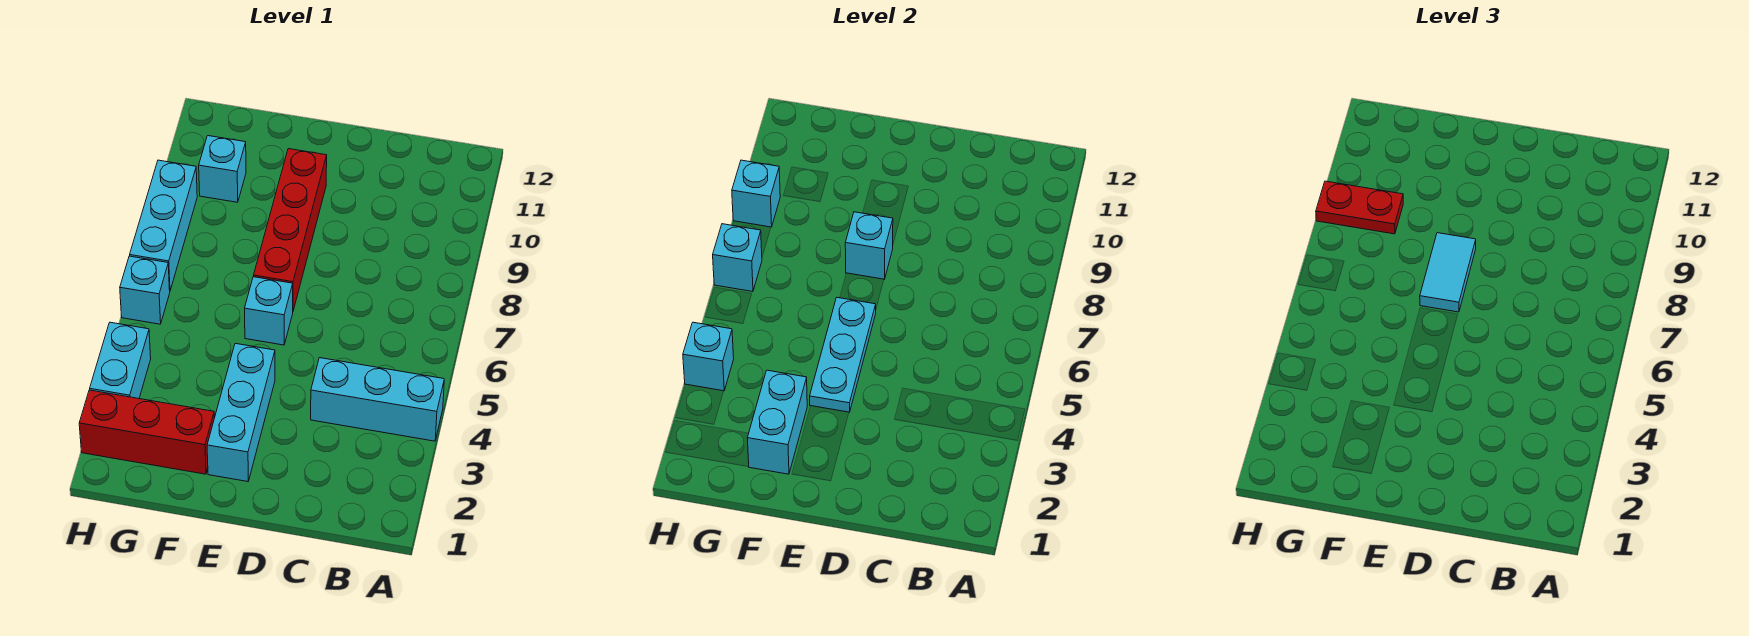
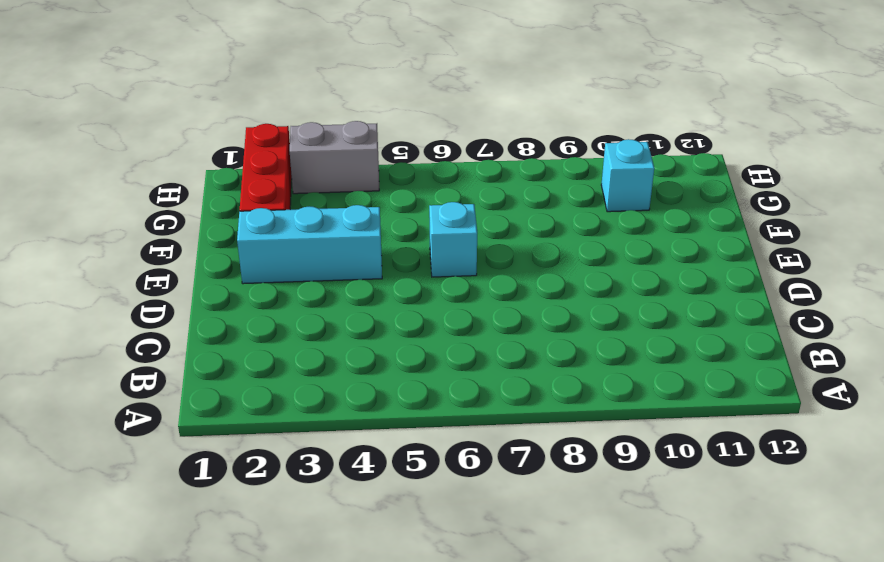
grey brick H3:H4 level 1 -> cyan brick H3:H4 level 1
none -> cyan brick A4:C4 level 1
none -> red brick E7:E10 level 1
none -> cyan brick H6 level 1

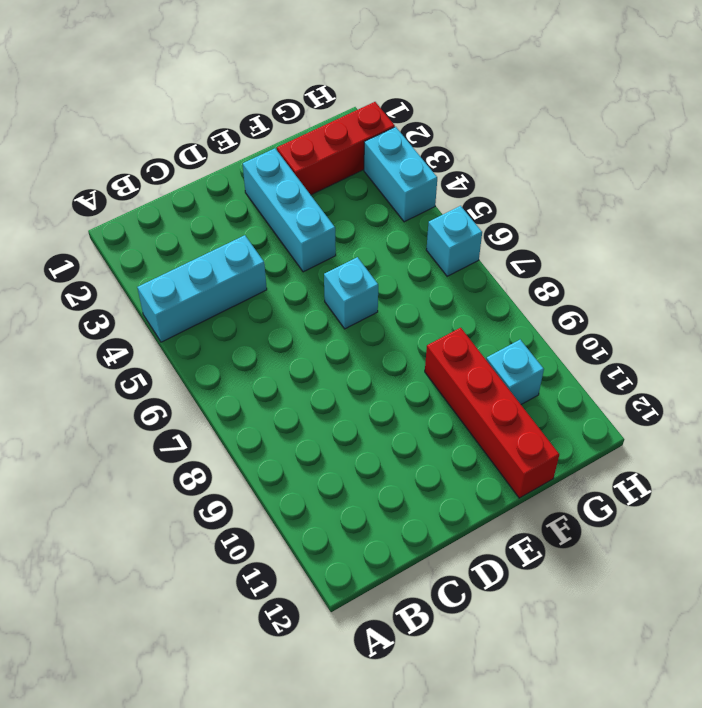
red brick F9:F12 level 1 -> red brick E7:E10 level 1
none -> cyan brick H7:H9 level 1
none -> cyan plate E4:E6 level 2
none -> cyan brick E8 level 2

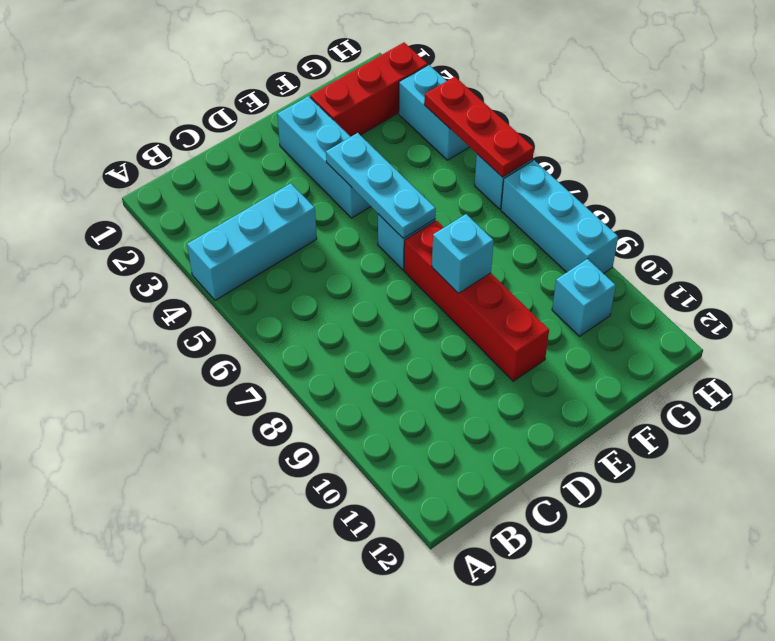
red plate H4:H6 level 2 -> cyan brick H4 level 2
none -> cyan brick F2:F3 level 2
none -> cyan brick H7 level 2
none -> cyan brick H9 level 2

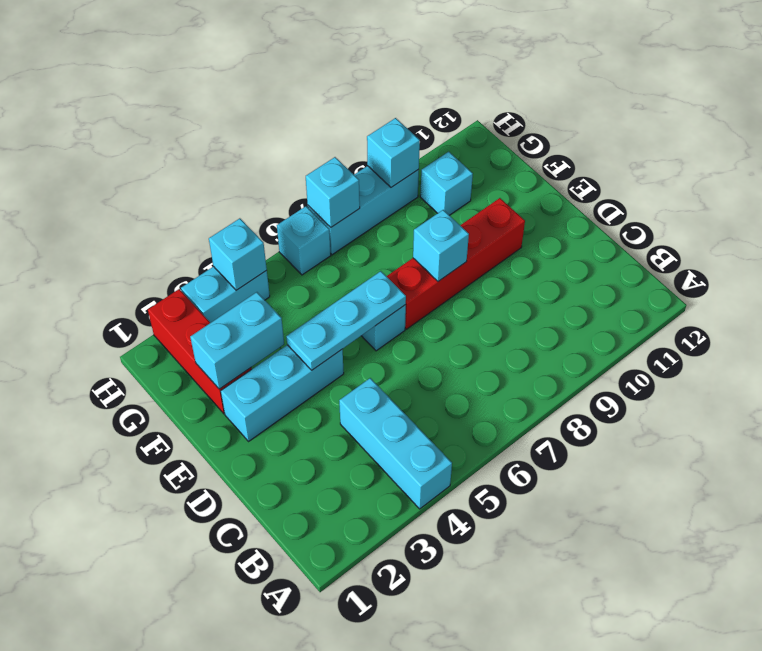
none -> cyan tile E7:E8 level 3
none -> red plate G9:H9 level 3

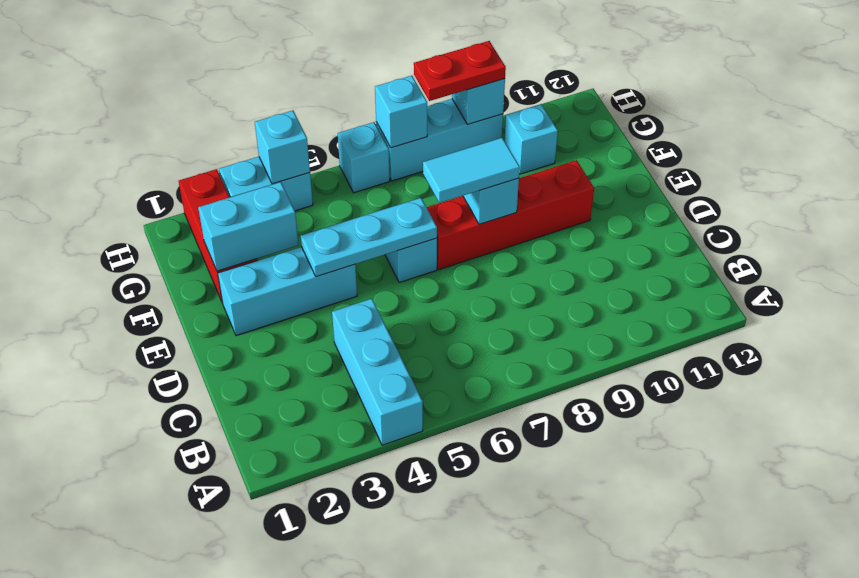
red plate H8:H9 level 3 -> red plate G9:H9 level 3

